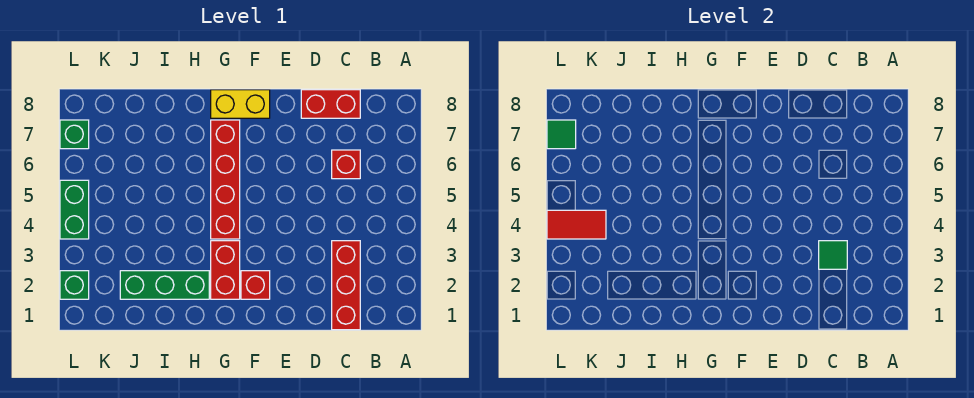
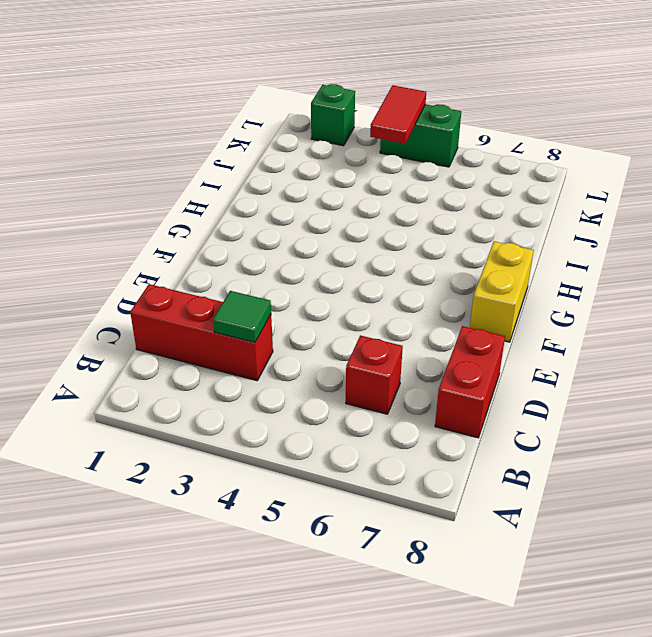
none -> red brick F2 level 1
none -> red brick G2:G3 level 1
none -> red brick G4:G7 level 1

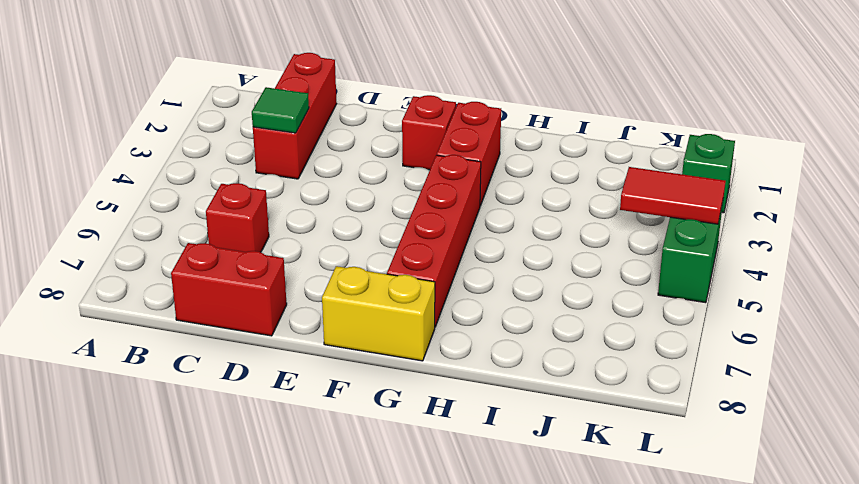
none -> green brick H2:J2 level 1
none -> green brick L7 level 1
none -> green tile L7 level 2

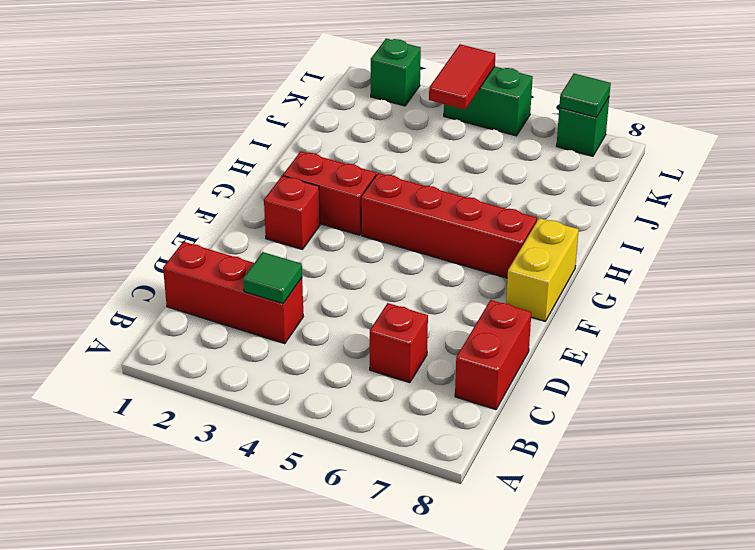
none -> green brick H2:J2 level 1

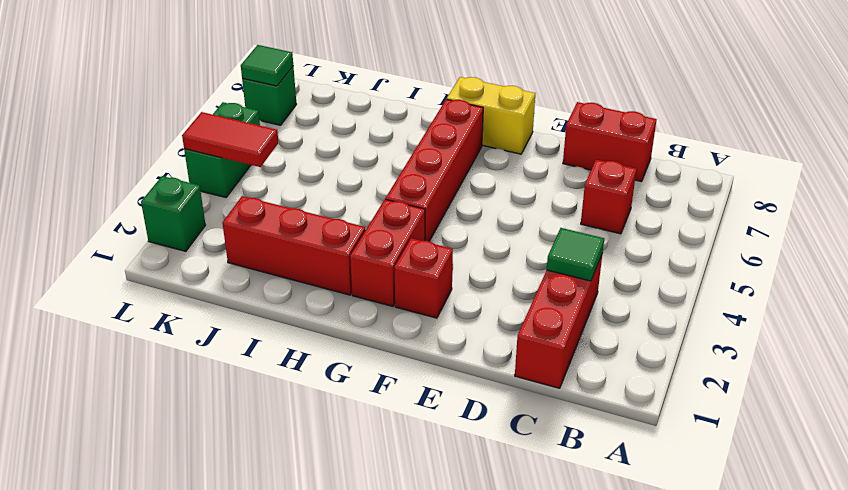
red brick H2:J2 level 1 -> green brick H2:J2 level 1

